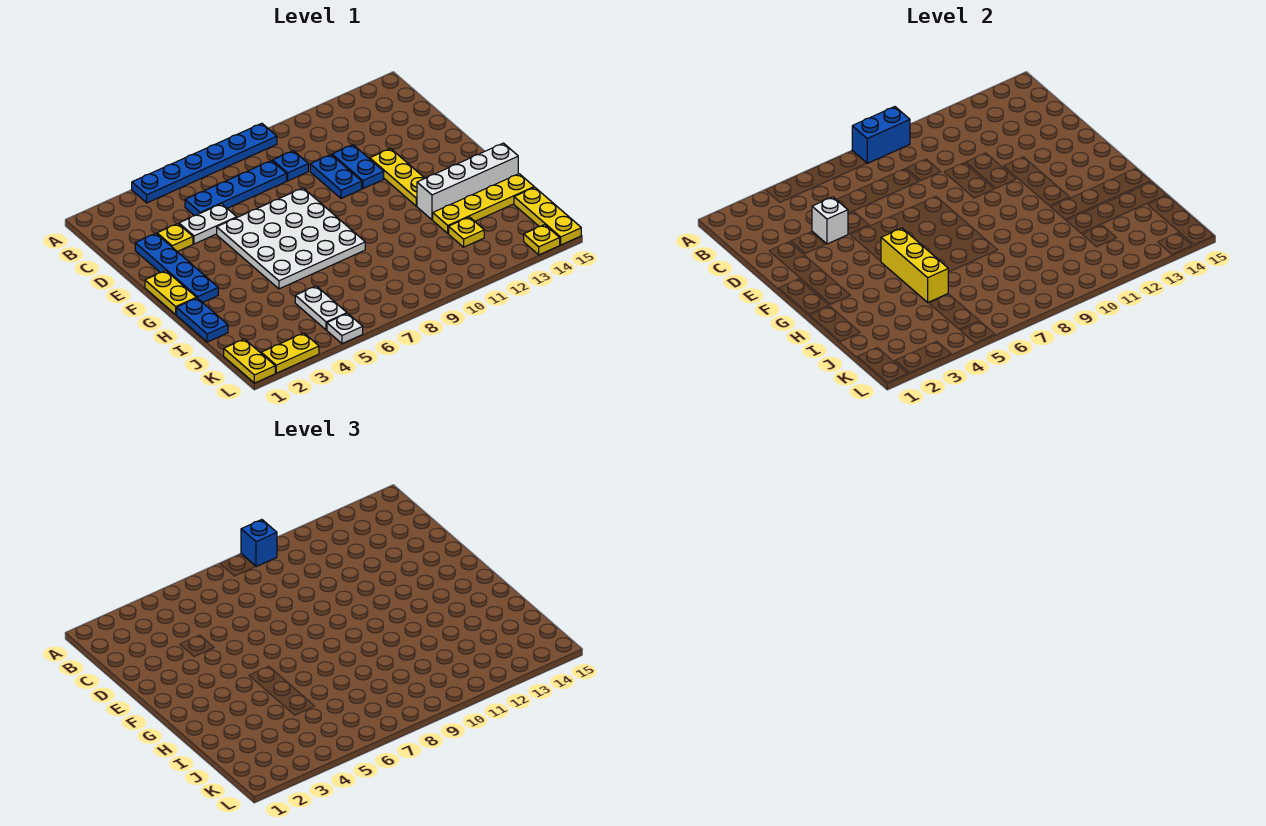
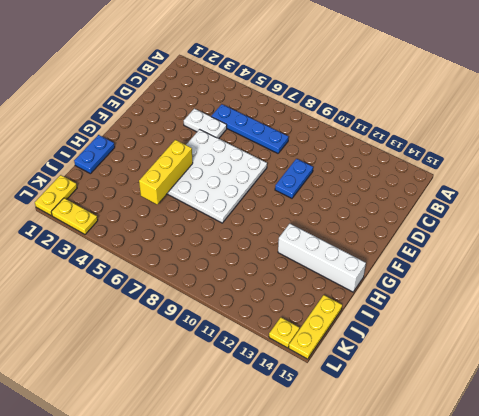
none -> blue plate A4:A9 level 1
none -> blue plate C9 level 1
none -> blue plate D2:G2 level 1

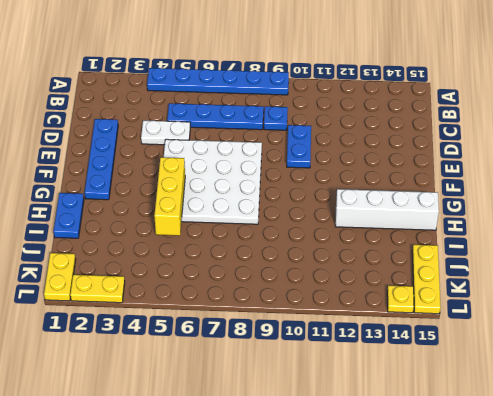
none -> yellow plate D3 level 1
none -> blue plate D11:E11 level 1
none -> yellow plate E12:G12 level 1

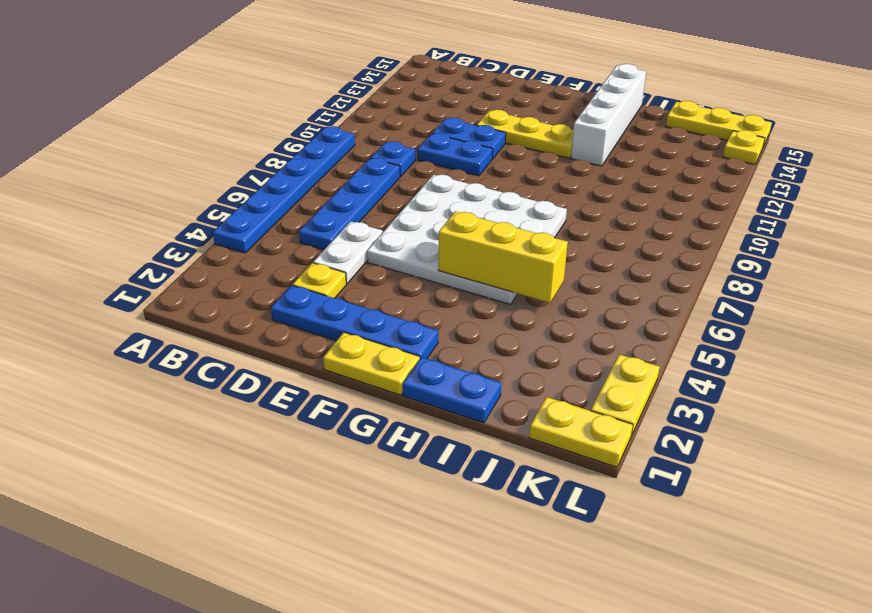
none -> yellow plate I12:I15 level 1
none -> white plate J5:K5 level 1
none -> yellow plate J12 level 1

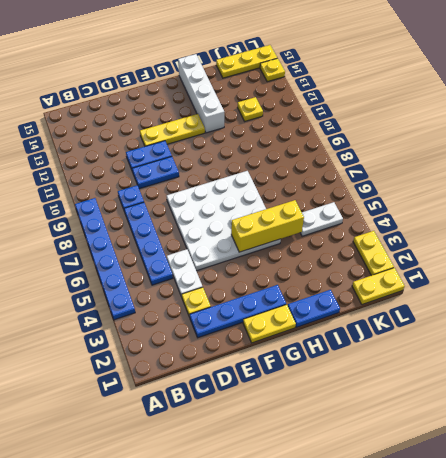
none -> yellow plate I12:I15 level 1
none -> white plate L5 level 1
none -> blue brick A8:A9 level 2

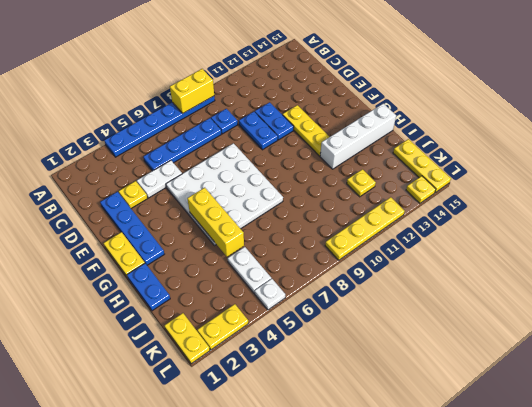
yellow brick A8:A9 level 2 -> blue brick A8:A9 level 2
yellow plate L9:L12 level 1 -> yellow plate I12:I15 level 1
none -> white brick D4 level 2
none -> blue brick A9 level 3

